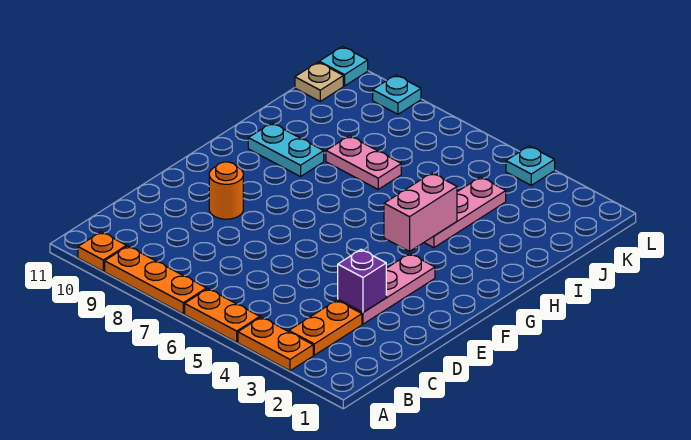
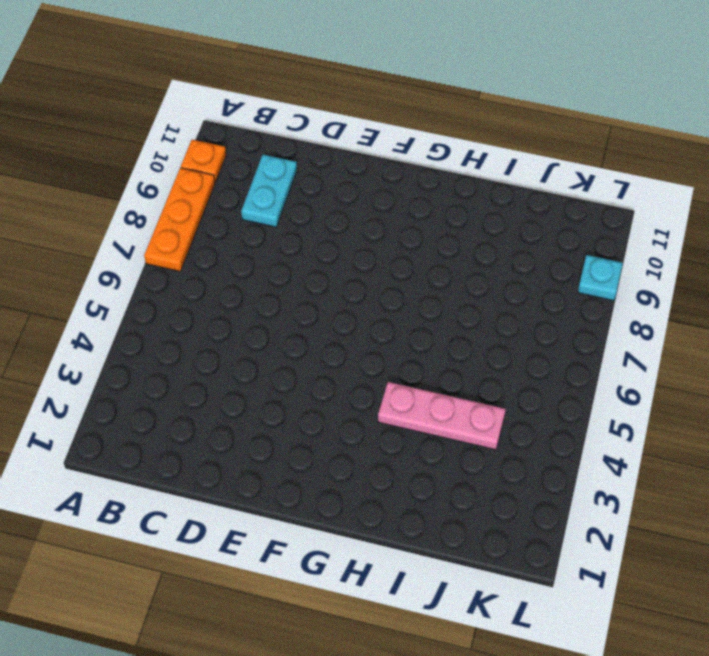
cyan plate C9:C10 level 1 -> cyan plate H9:H10 level 1
none -> orange plate A3:A4 level 1
none -> orange plate A5:A6 level 1
none -> orange plate B3:C3 level 1

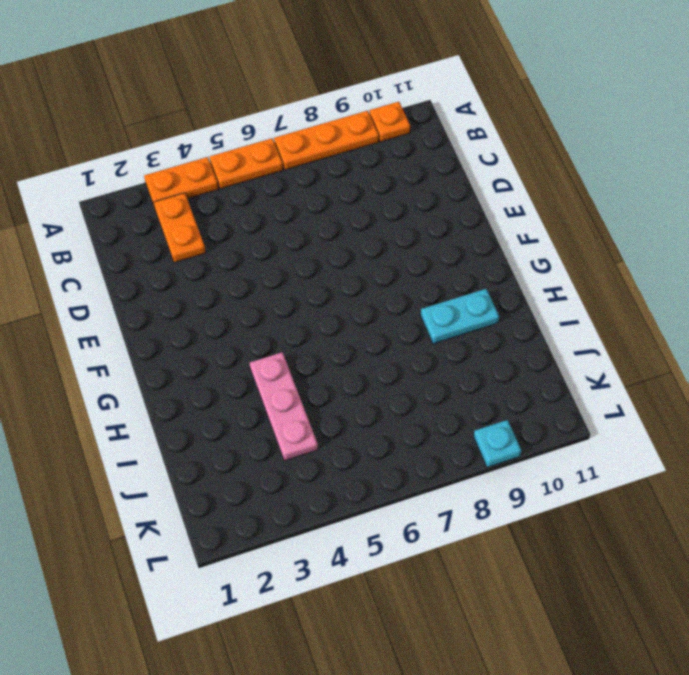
none -> pink plate D3:F3 level 1
none -> orange round brick E9 level 1
none -> pink plate I7:I8 level 1

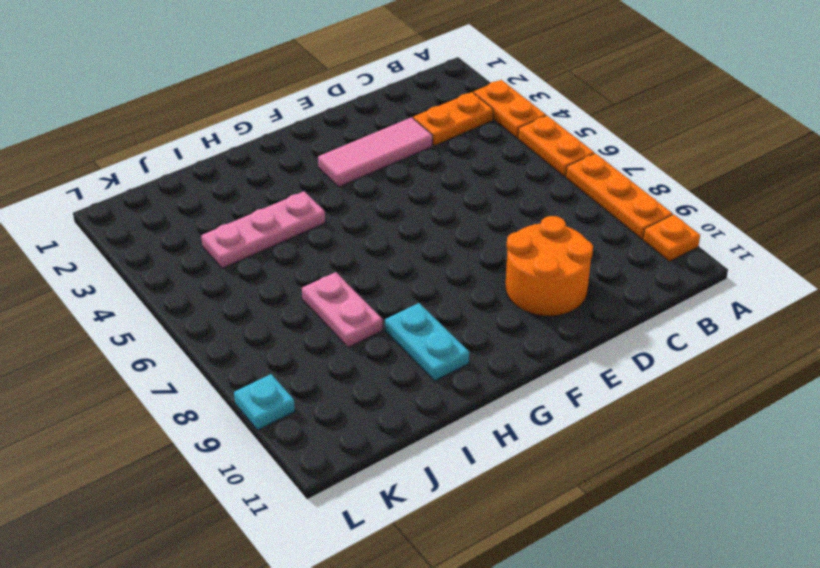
pink tile D3:F3 level 1 -> pink plate D3:F3 level 1
orange round brick D9:E10 level 1 -> orange round brick E9 level 1
none -> tan plate K11 level 1
none -> cyan plate L4 level 1
none -> cyan plate L11 level 1

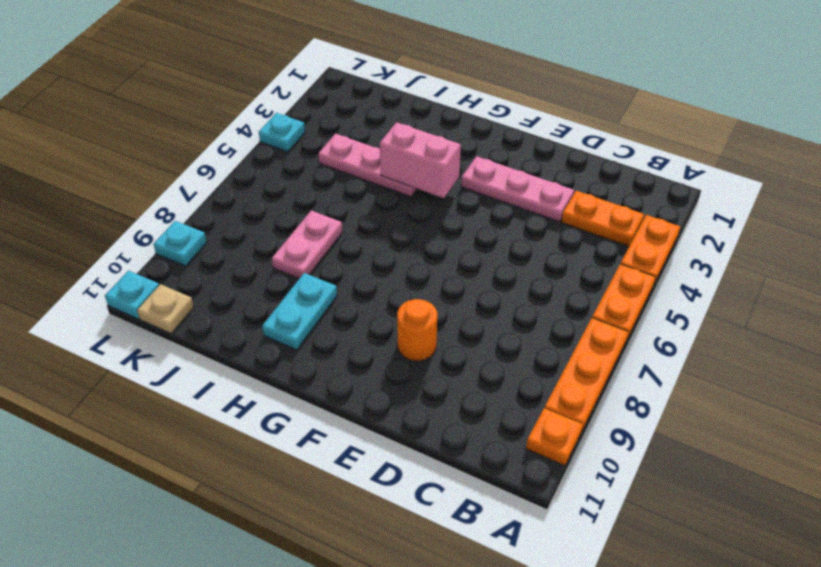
none -> purple brick D3 level 2

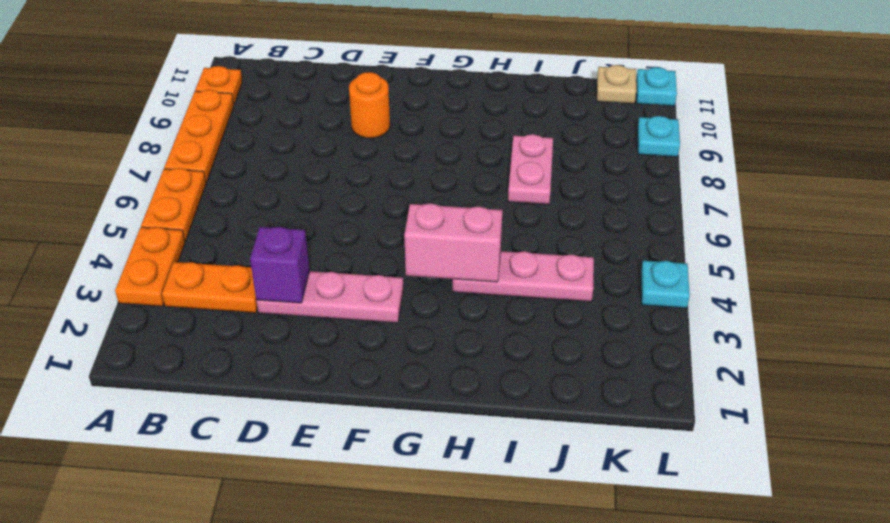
none -> cyan plate H9:H10 level 1

